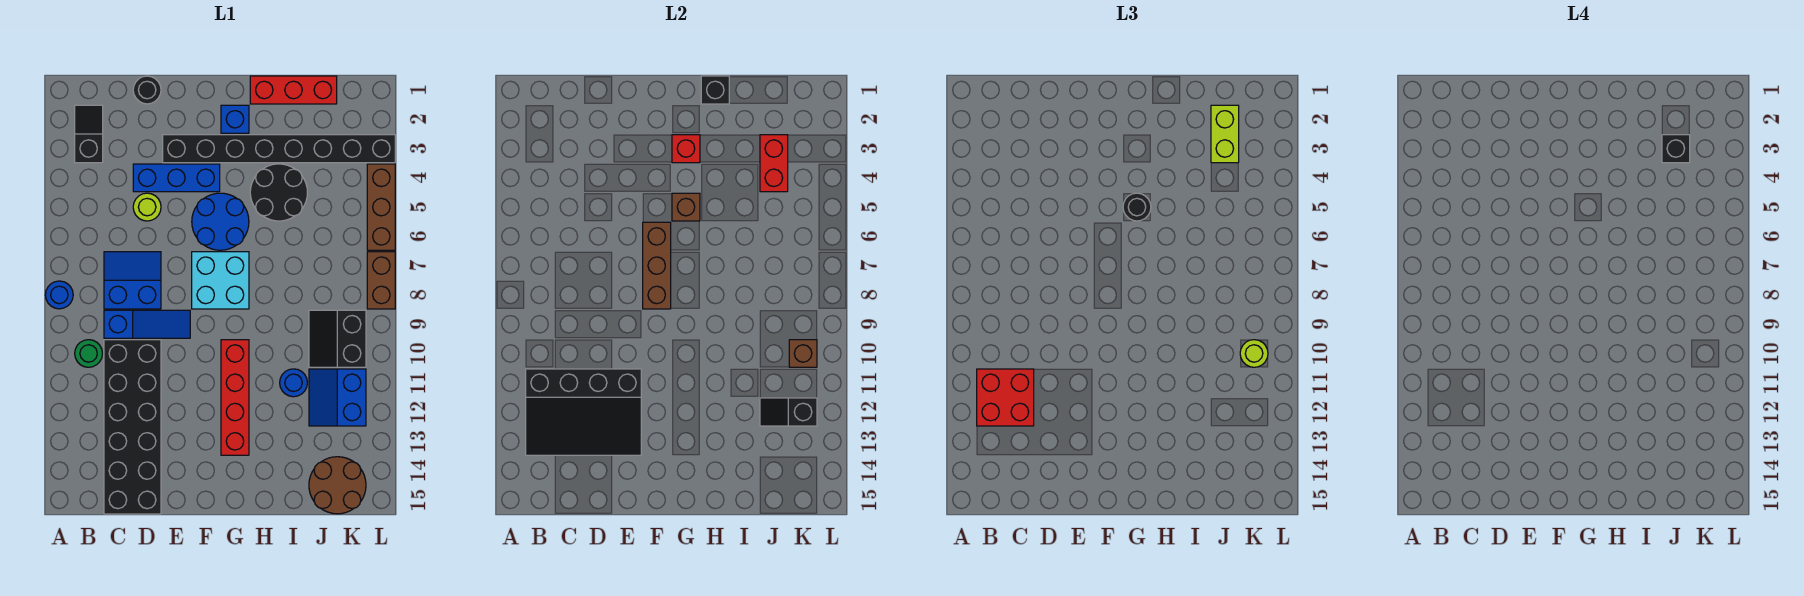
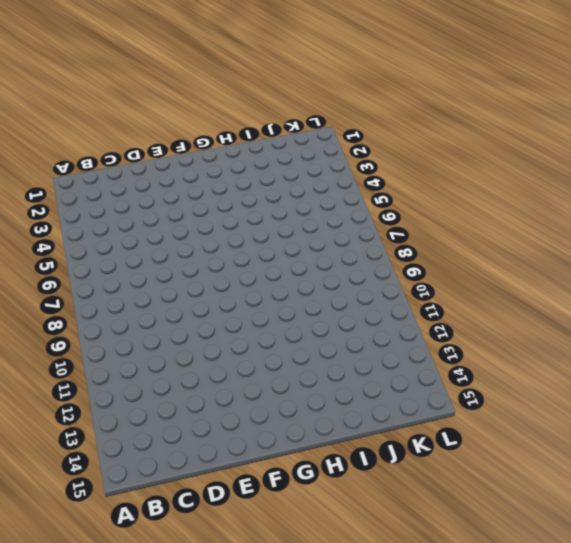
none -> blue round brick A8 level 1
none -> black slope B2:B3 level 1 top 3
none -> green round brick B10 level 1
none -> blue slope C7:D8 level 1 top 8

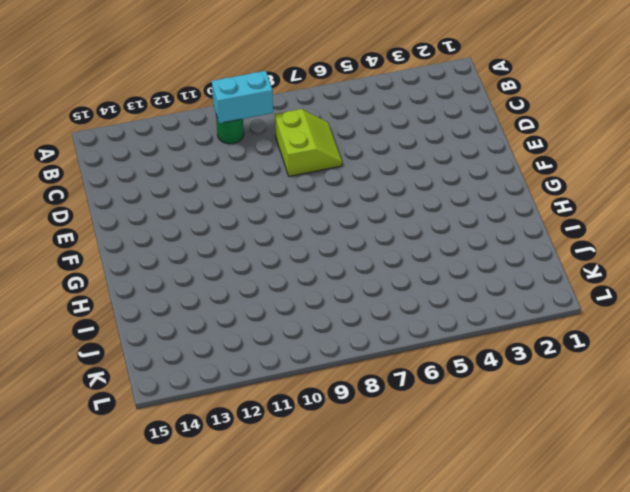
cyan brick B9:B10 level 2 -> none
lime slope C7:D8 level 1 top 8 -> blue slope C7:D8 level 1 top 8
none -> blue round brick A8 level 1
none -> black slope B2:B3 level 1 top 3
none -> blue slope C9:E9 level 1 top C
none -> black brick C10:D15 level 1

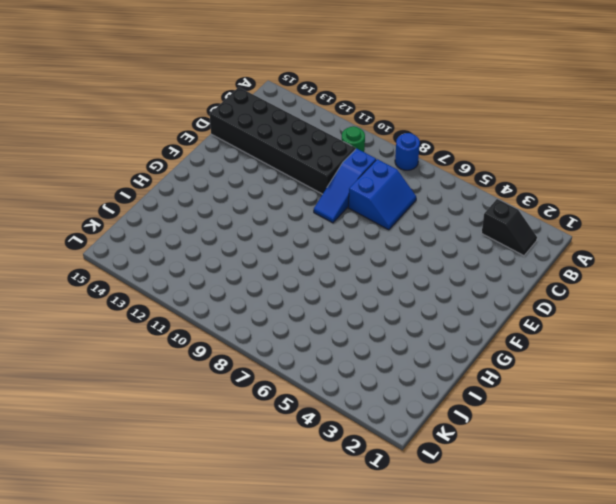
none -> black round brick D1 level 1
none -> blue brick D4:F4 level 1
none -> lime round brick D5 level 1
none -> black brick E3:L3 level 1

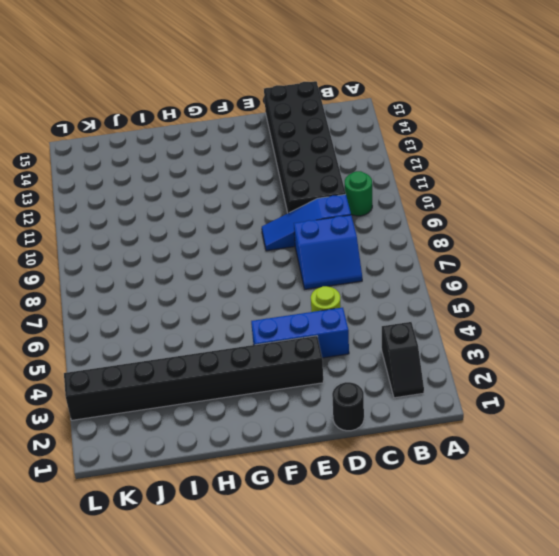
none -> blue round brick A8 level 1
none -> blue round brick F5:G6 level 1
none -> cyan brick F7:G8 level 1
none -> blue brick G2 level 1

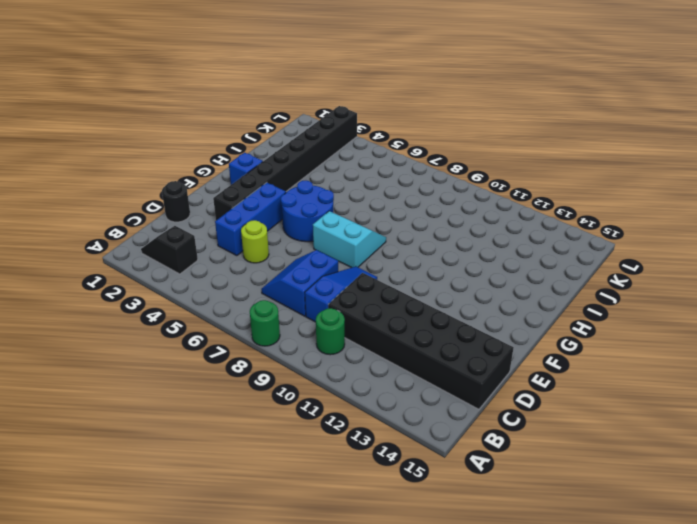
green round brick A8 level 1 -> blue round brick A8 level 1
cyan slope F7:G8 level 1 top F -> cyan brick F7:G8 level 1
none -> red brick G10:G13 level 1
none -> red brick H1:J1 level 1
none -> black round brick H4:I5 level 1
none -> blue round brick I11 level 1

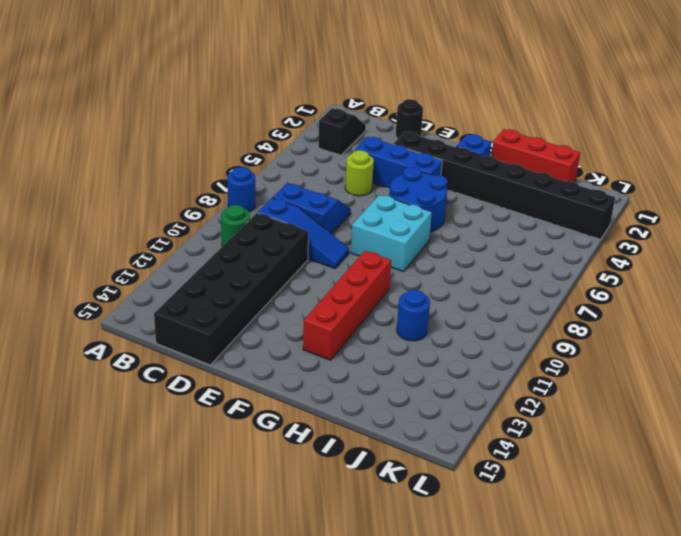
none -> black round brick H4:I5 level 1
none -> black slope J9:K10 level 1 top K
none -> blue slope J11:K12 level 1 top K
none -> brown round brick J14:K15 level 1

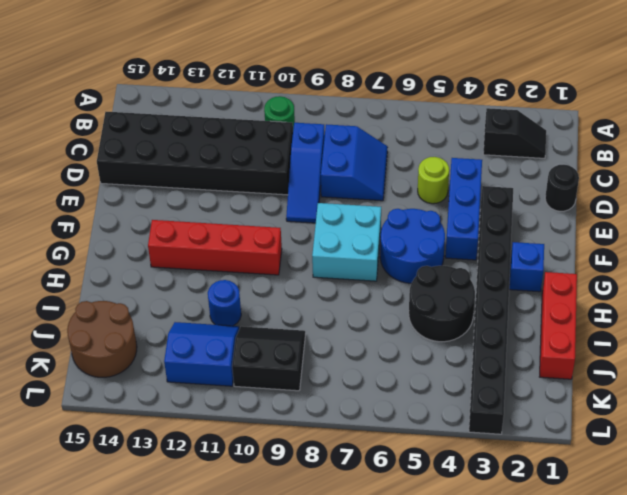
none -> blue round brick A8 level 1
none -> brown brick L4:L6 level 1
none -> brown brick L7:L8 level 1
none -> black slope B11:E13 level 2 top 11

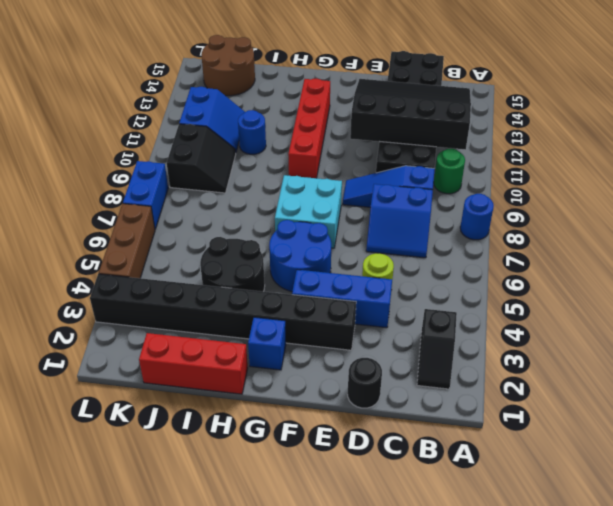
blue brick L7:L8 level 1 -> brown brick L7:L8 level 1
none -> brown brick F6:F8 level 2
none -> red brick G3 level 2
none -> brown brick G5 level 2
none -> black brick H1 level 2

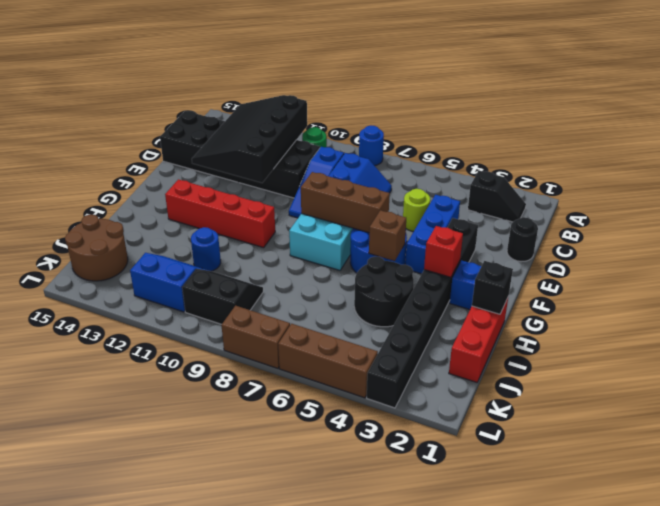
none -> red brick J3:J4 level 2
none -> black slope J12:K12 level 2 top K
none -> brown brick K10 level 2
none -> red brick B11:C12 level 3

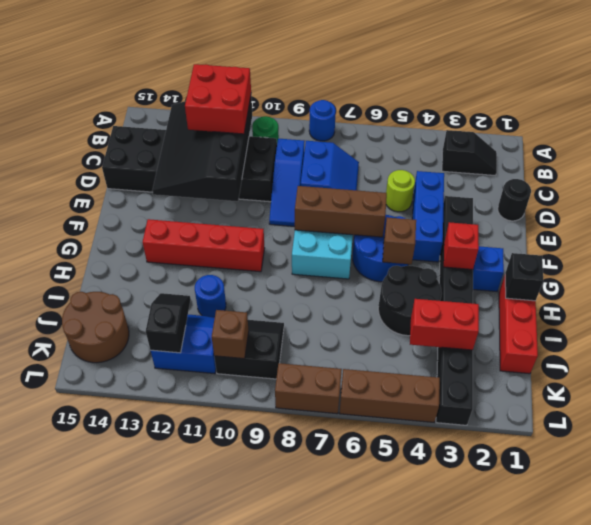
none -> black round brick G5 level 3
none -> lime brick J2:J3 level 3
none -> lime round brick K10 level 3
none -> black brick J3 level 4

